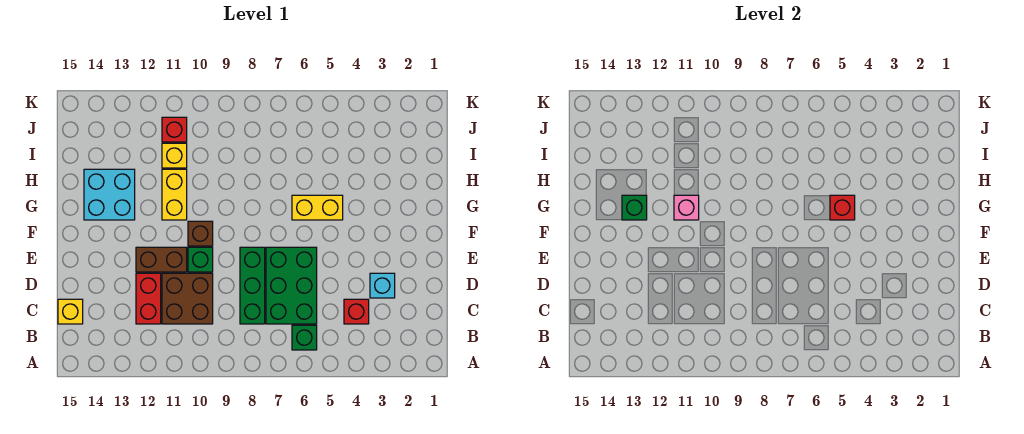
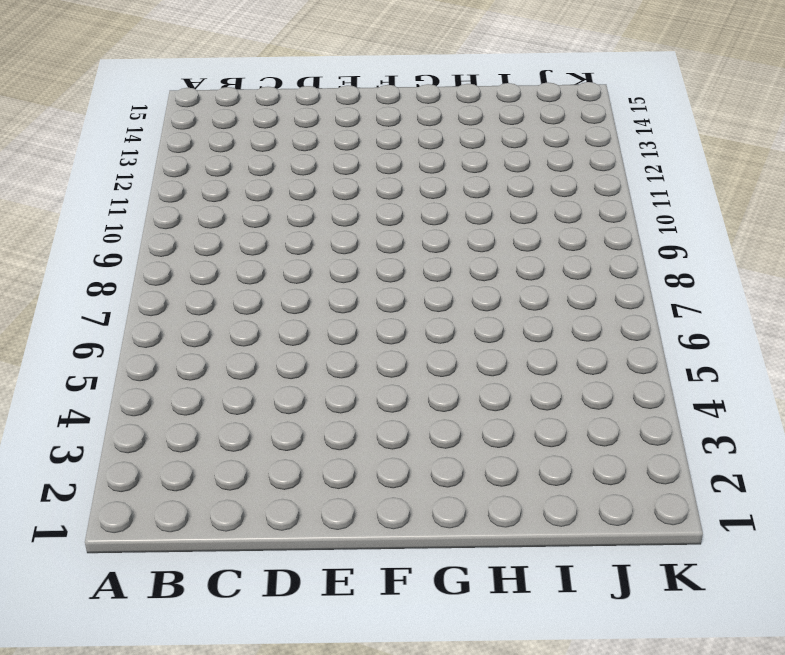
none -> green brick B6 level 1
none -> red brick C4 level 1
none -> green brick C6:E7 level 1

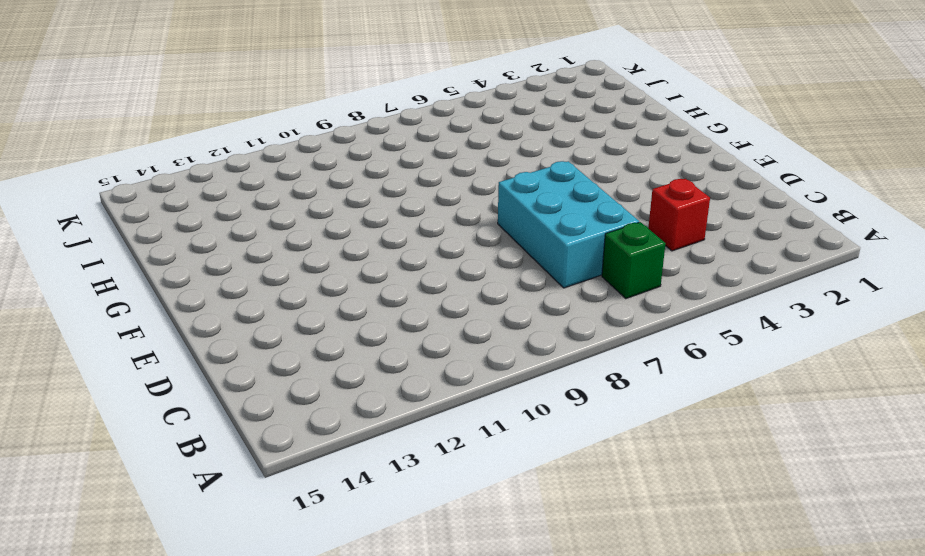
cyan brick C6:E7 level 1 -> green brick C6:E7 level 1
none -> green brick C8:E8 level 1
none -> brown brick C10:D11 level 1
none -> red brick C12:D12 level 1

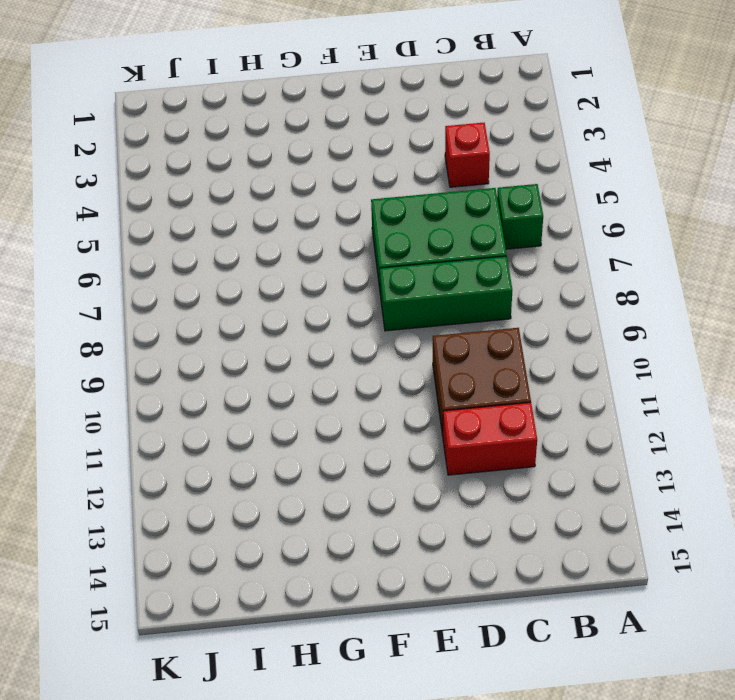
none -> yellow brick C15 level 1
none -> cyan brick D3 level 1
none -> green brick E10 level 1

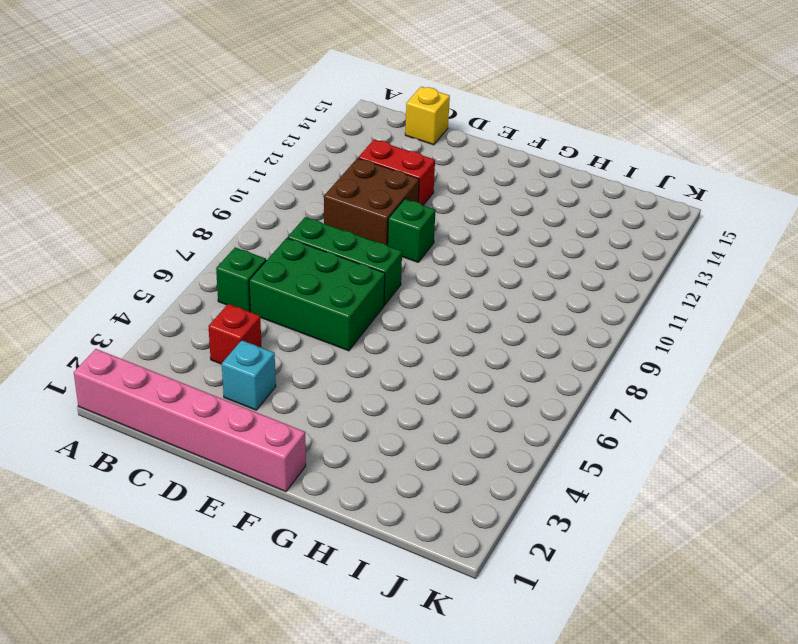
pink brick A1:F1 level 1 -> none
none -> brown brick E11:E12 level 1
none -> brown brick F10 level 1
none -> yellow brick G5:G6 level 1

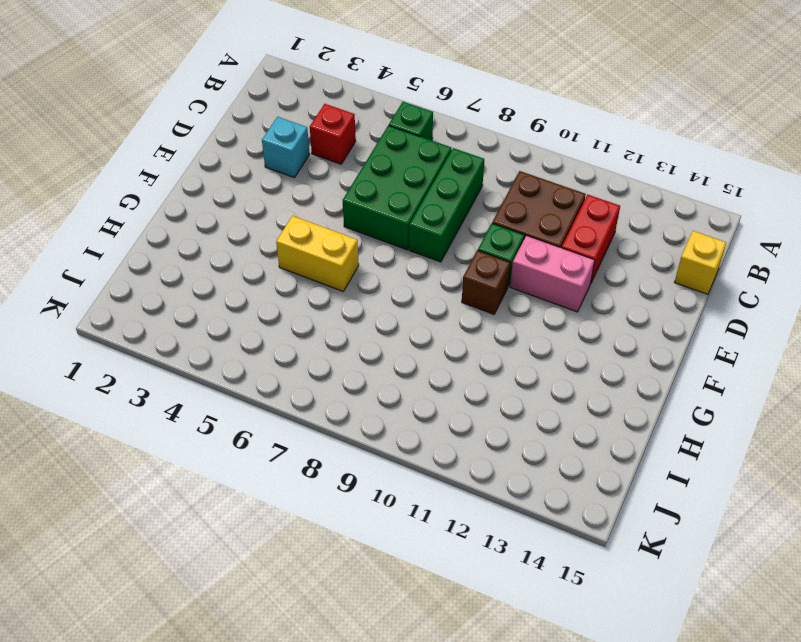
pink brick E11:E12 level 1 -> brown brick E11:E12 level 1
none -> yellow brick G11:H11 level 1
none -> cyan brick G13:H14 level 1
none -> yellow brick I11 level 1

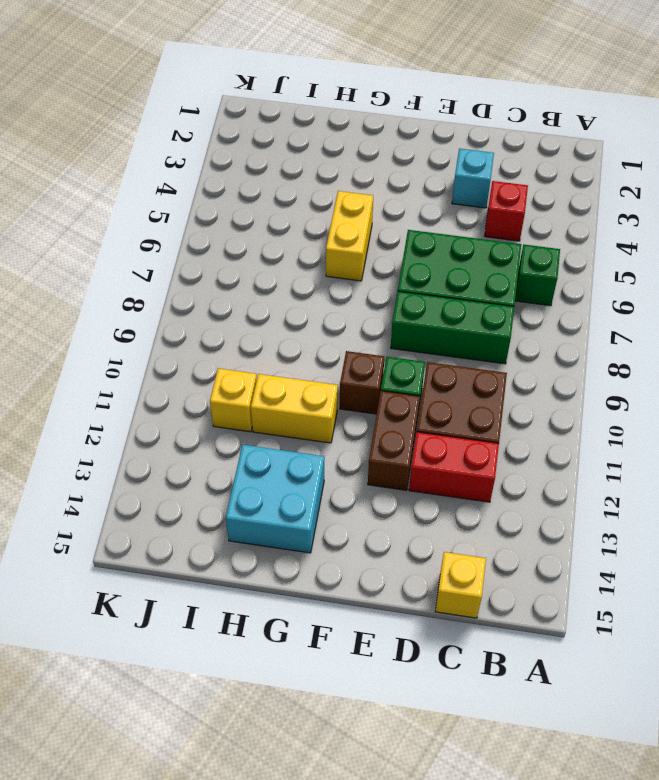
none -> red brick J11 level 1
none -> red brick G5 level 2
none -> pink brick G11 level 2

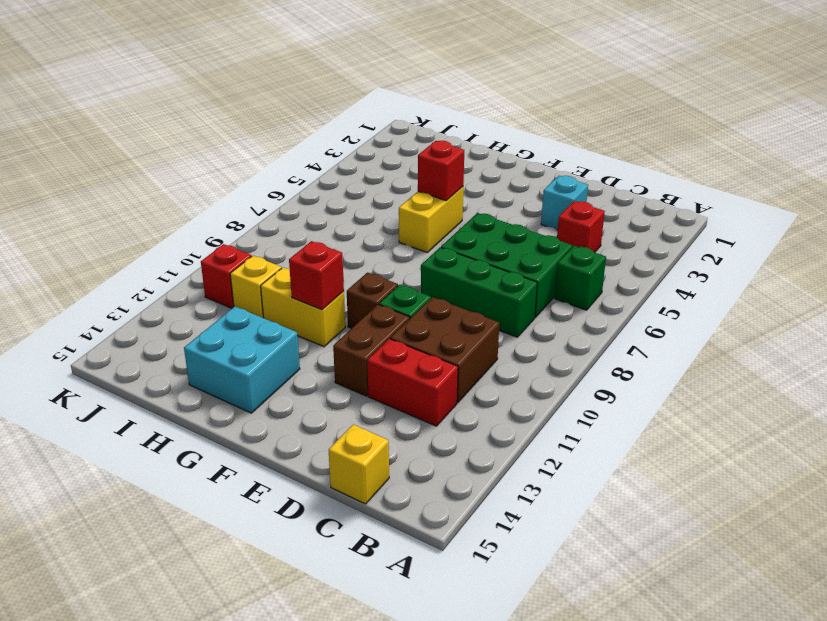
red brick G11 level 2 -> pink brick G11 level 2
none -> green brick G13 level 2

